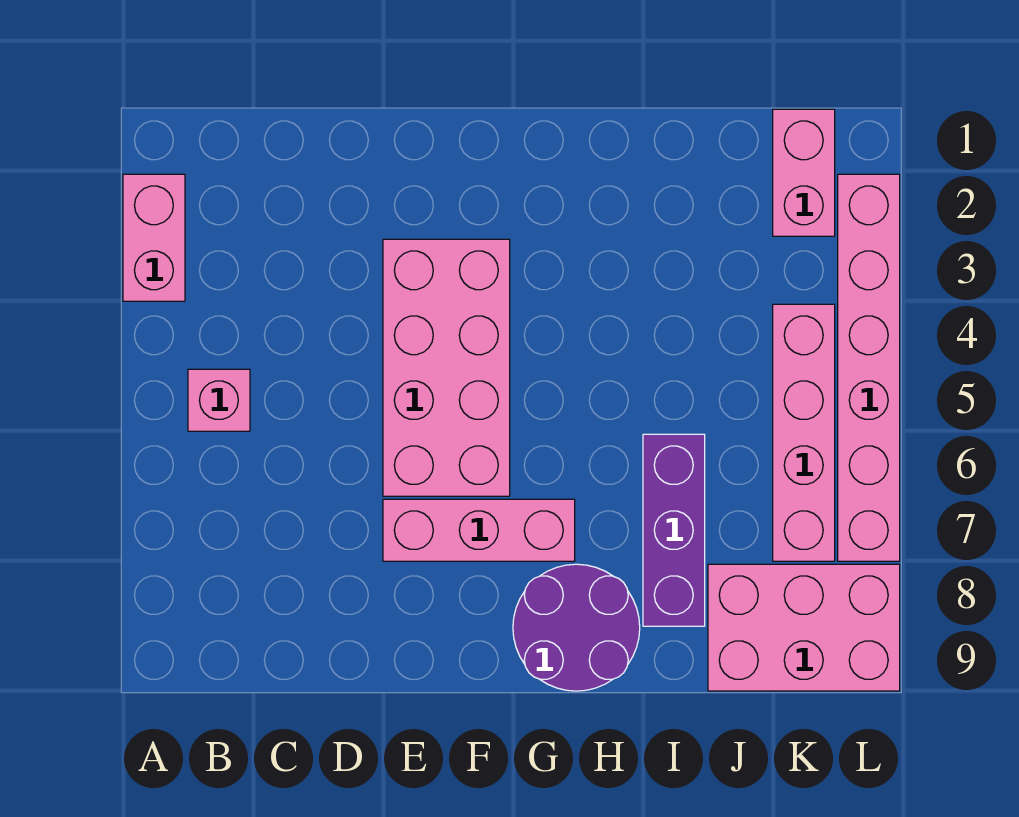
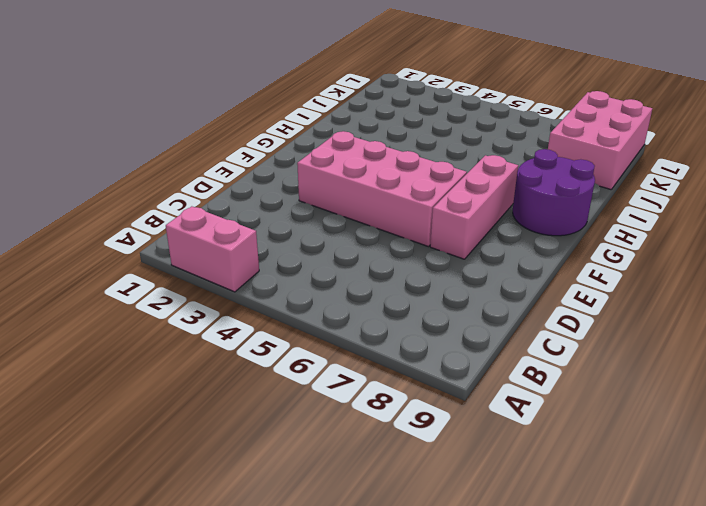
none -> pink brick B5 level 1
none -> purple brick I6:I8 level 1

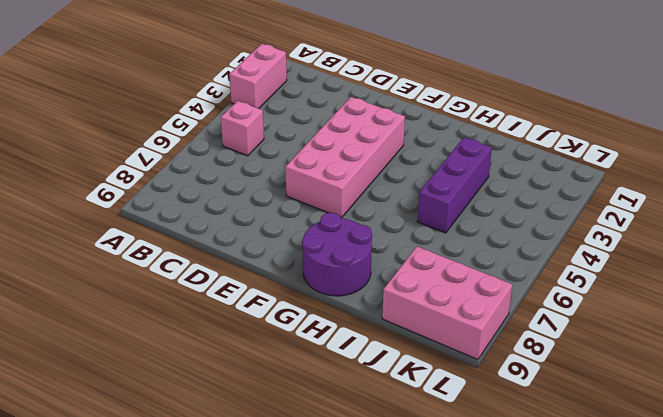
purple brick I3:I5 level 1 -> purple brick I6:I8 level 1
none -> pink brick E7:G7 level 1
none -> pink brick K1:K2 level 1

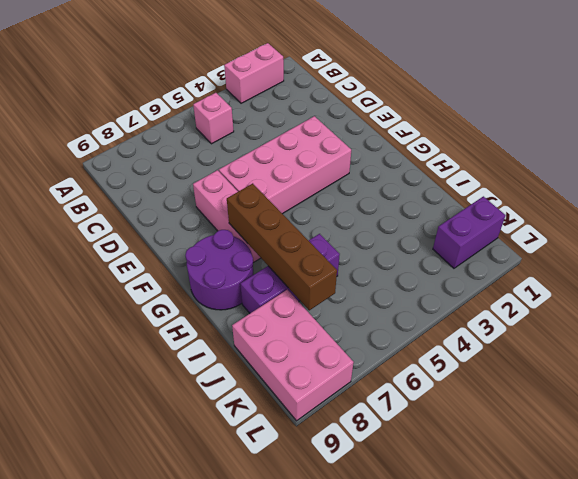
brown brick G7:J7 level 2 -> none
purple brick K1:K2 level 1 -> pink brick K1:K2 level 1
none -> pink brick K4:K7 level 1
none -> pink brick L2:L7 level 1

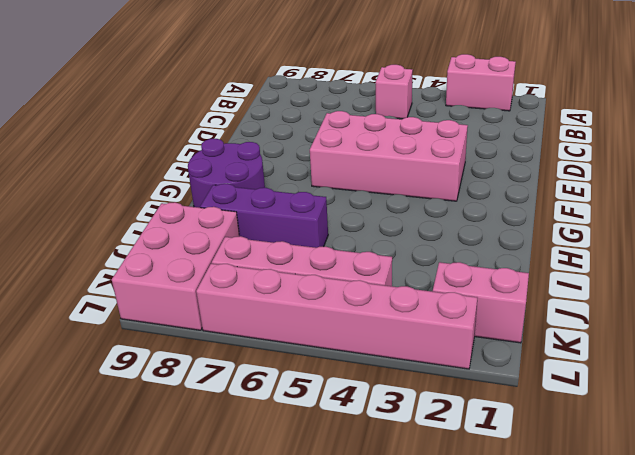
none -> pink brick E7:G7 level 1

